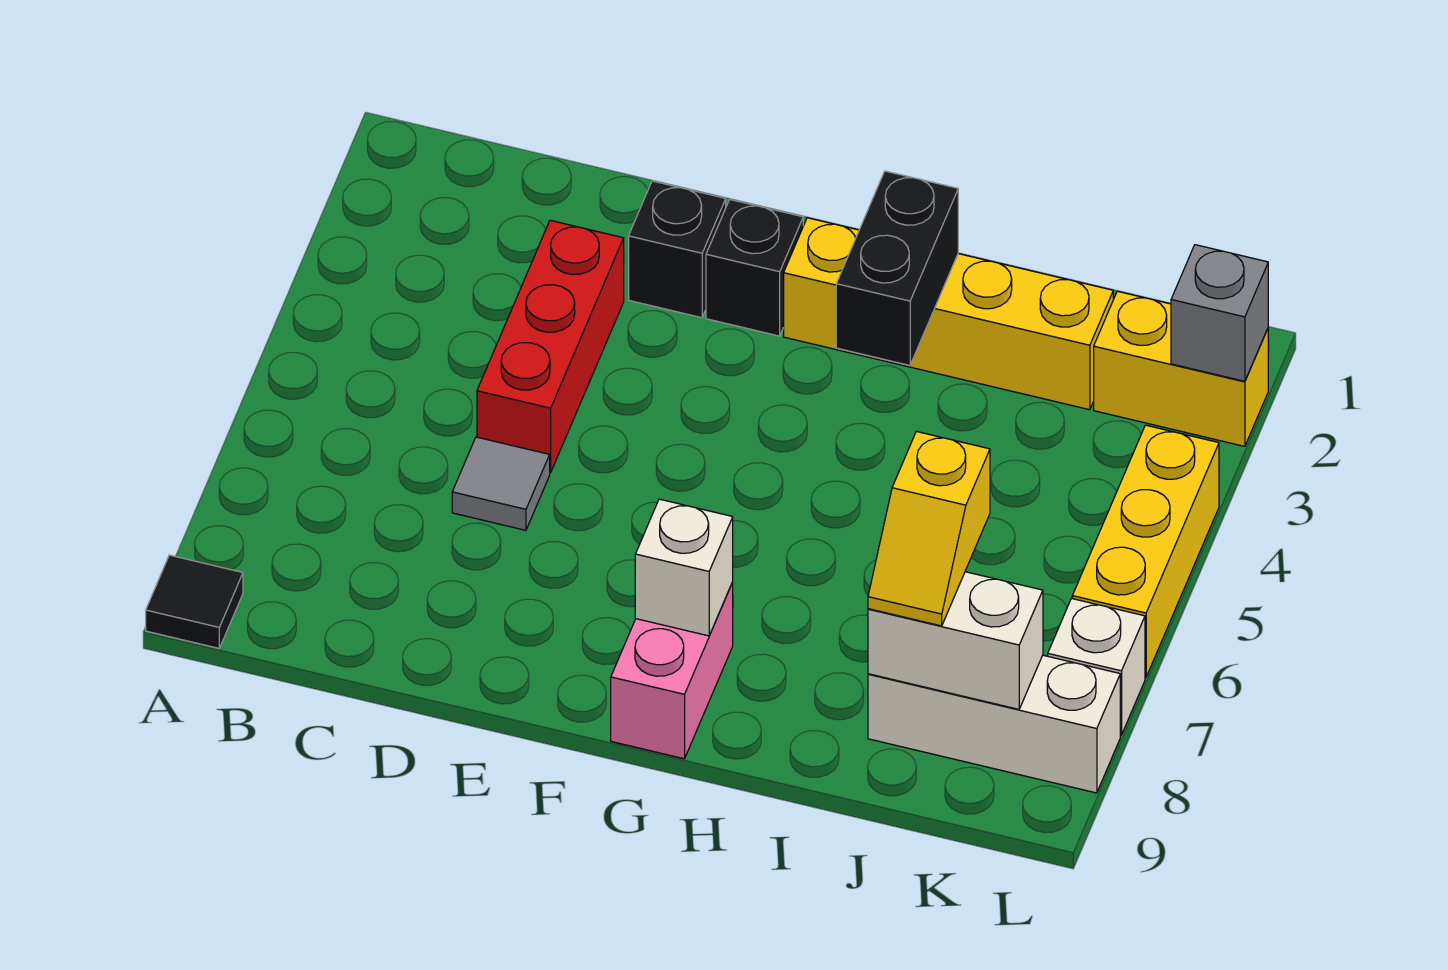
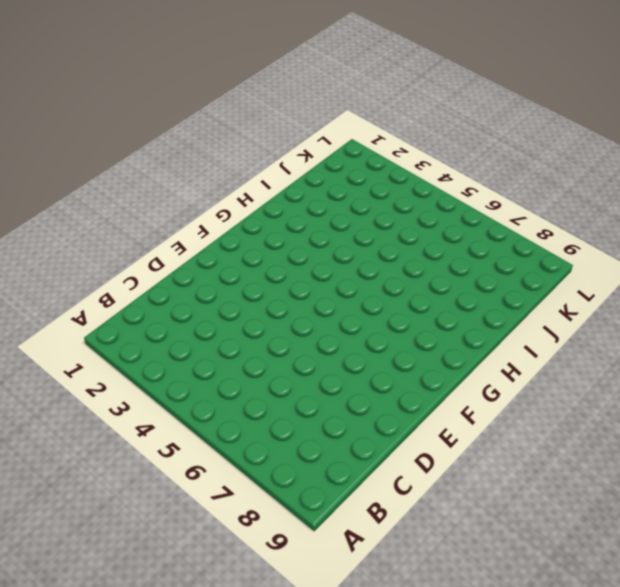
none -> black tile A9 level 1
none -> red brick D3:D5 level 1
none -> grey tile D6 level 1

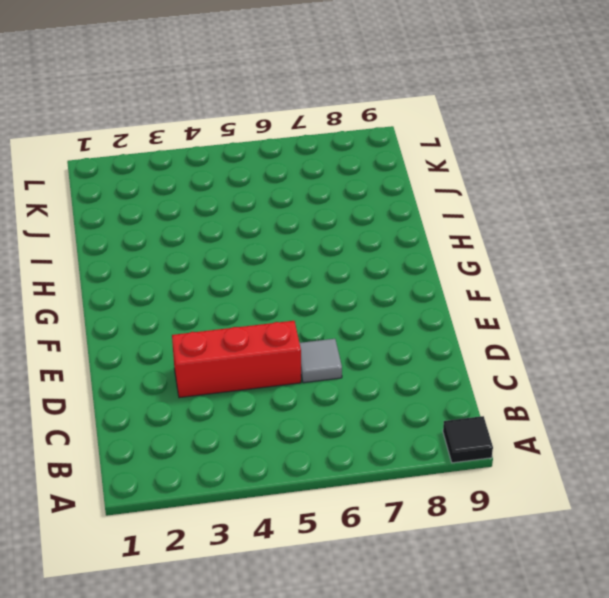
none -> black brick E2 level 1
none -> black brick F2 level 1
none -> yellow brick G2:J2 level 1

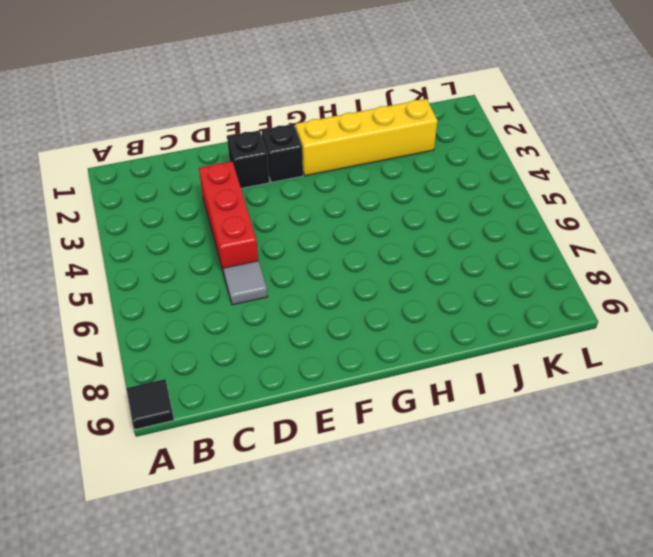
none -> pink brick G8:G9 level 1
none -> white brick J8:L8 level 1
none -> yellow brick K2:L2 level 1

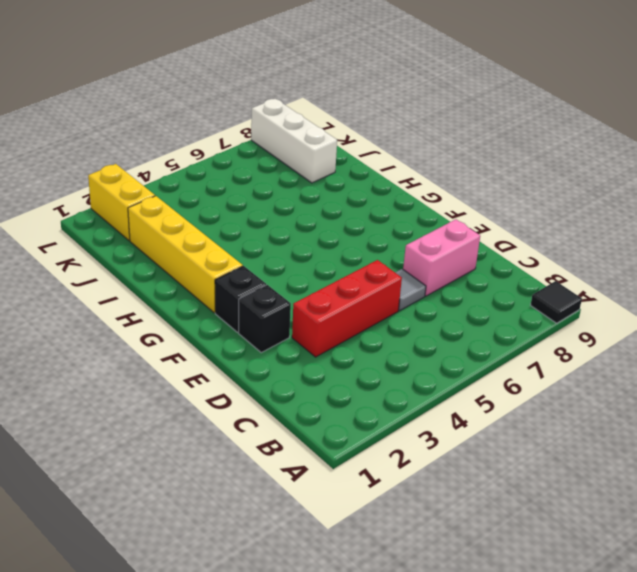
pink brick D7:D8 level 1 -> pink brick G8:G9 level 1
none -> yellow brick L4:L6 level 1
none -> white brick L7 level 1
none -> white brick G8 level 2

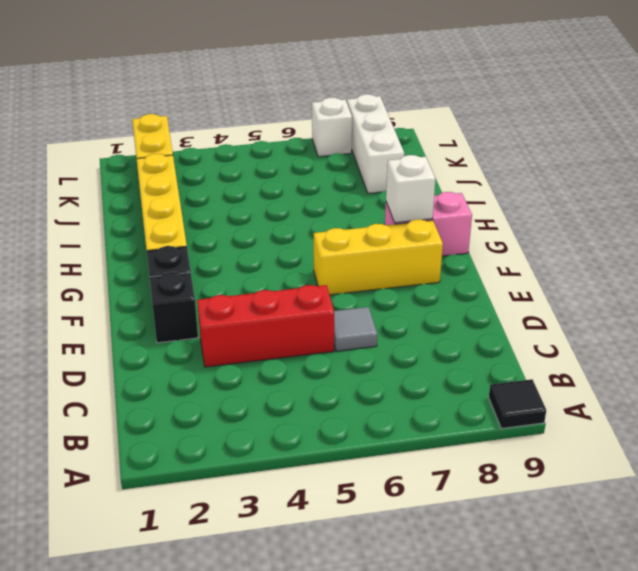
yellow brick F6:F8 level 1 -> yellow brick L4:L6 level 1
none -> black brick H2:H3 level 2
none -> white brick J8:K8 level 2
none -> grey brick L2 level 2

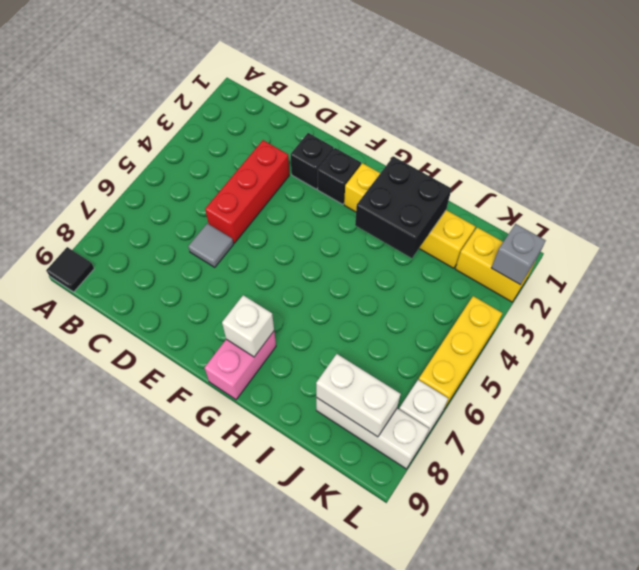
black brick H2:I3 level 2 -> black brick H2:H3 level 2
none -> yellow slope J7:J8 level 3 top 7

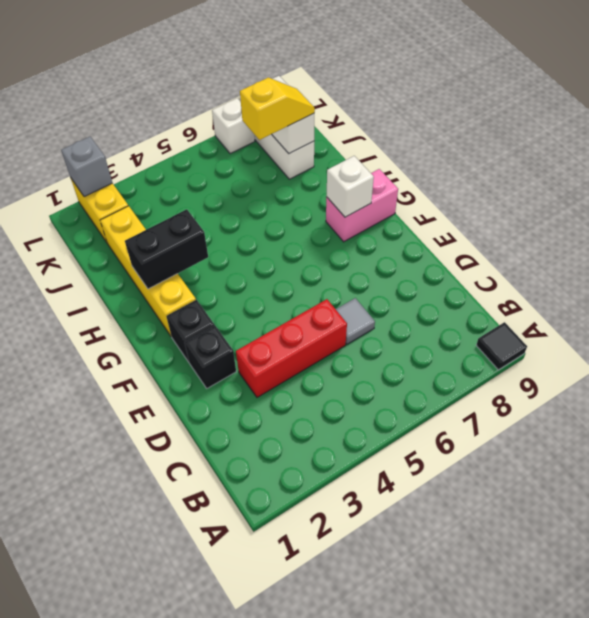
none -> yellow brick L4:L6 level 1

